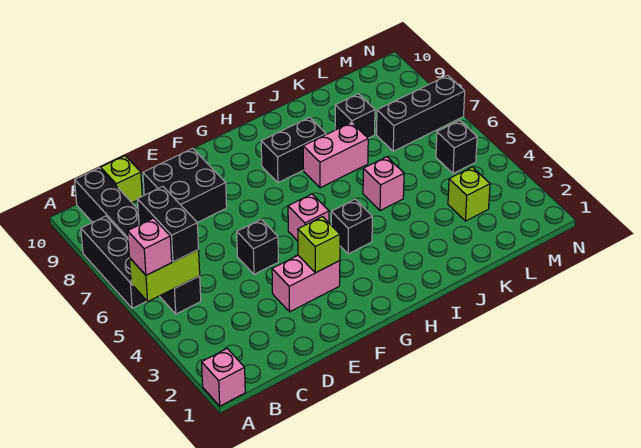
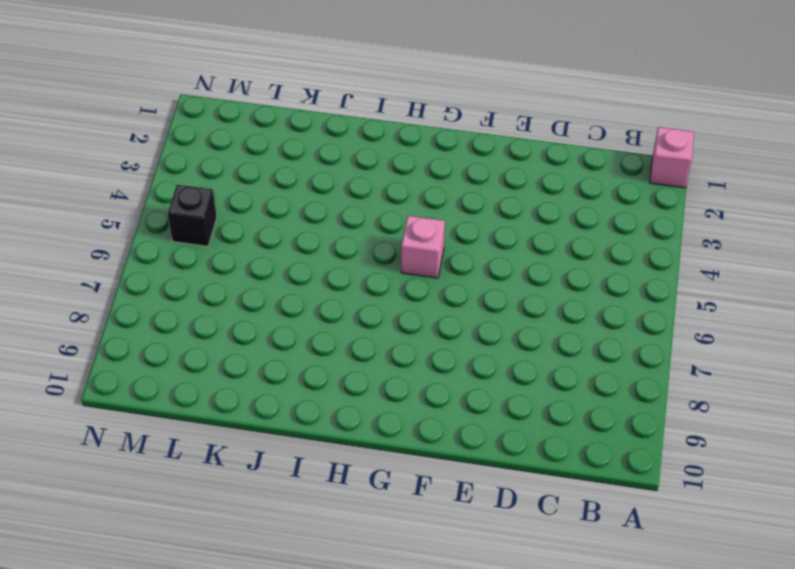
none -> black brick A6:A8 level 1
none -> black brick B5:B10 level 1
none -> lime brick C10 level 1

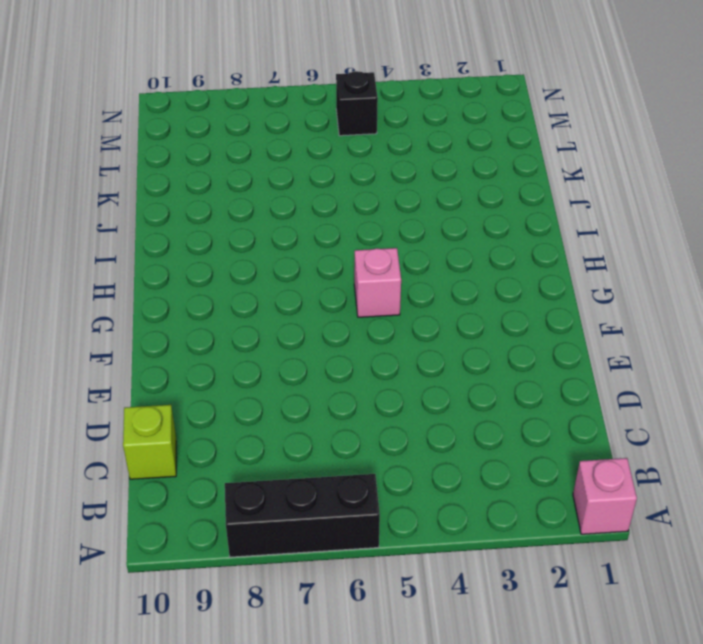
none -> black brick B5:B10 level 1
none -> black brick D8:E9 level 1
none -> pink brick E3:F3 level 1

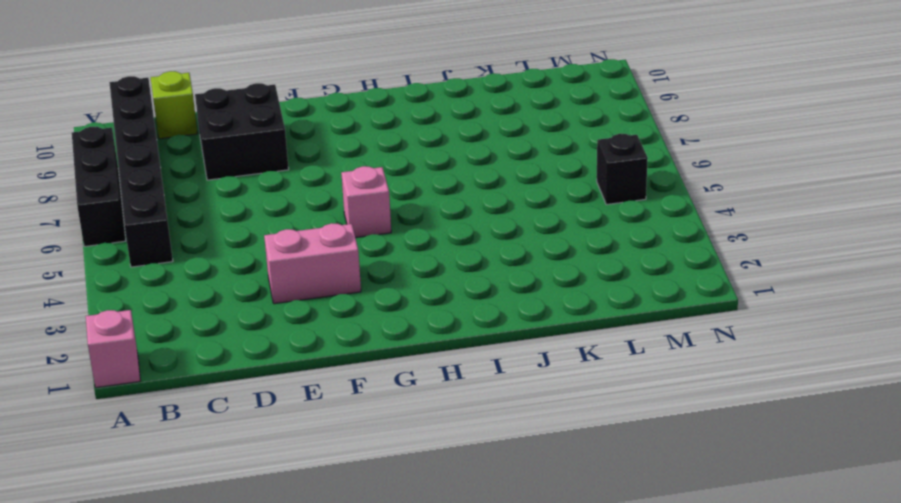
none -> black brick E5 level 1
none -> black brick H4 level 1
none -> black brick H8:I8 level 1

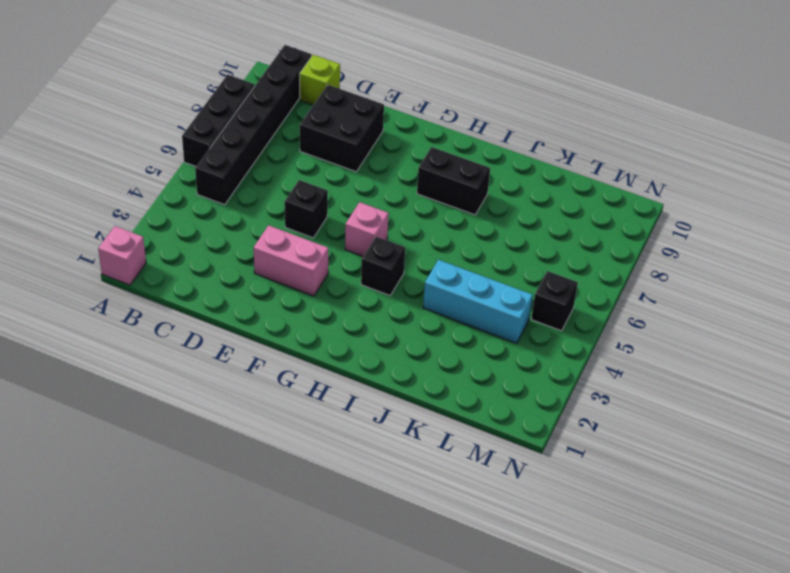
cyan brick J4:L4 level 1 -> none
none -> pink brick I7:J7 level 1
none -> pink brick J5 level 1
none -> black brick K8 level 1

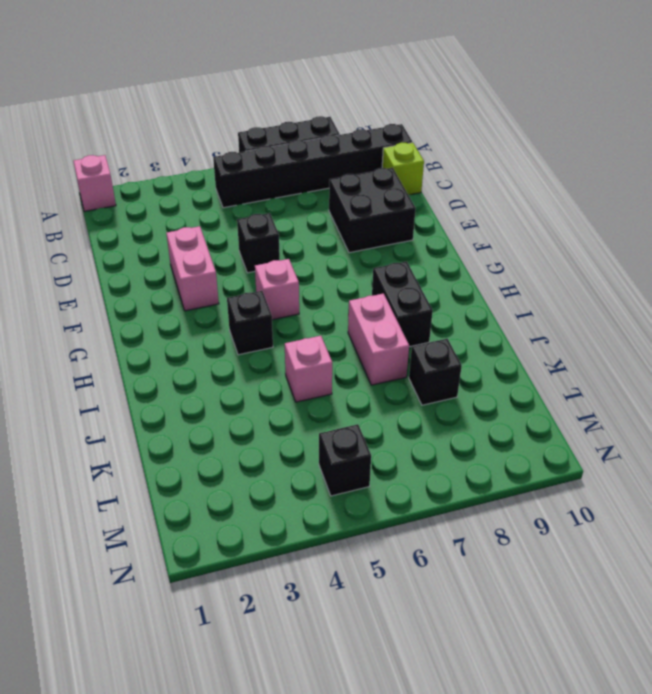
none -> lime brick L3 level 1
none -> black brick L7:N7 level 1
none -> lime brick A5:B5 level 2

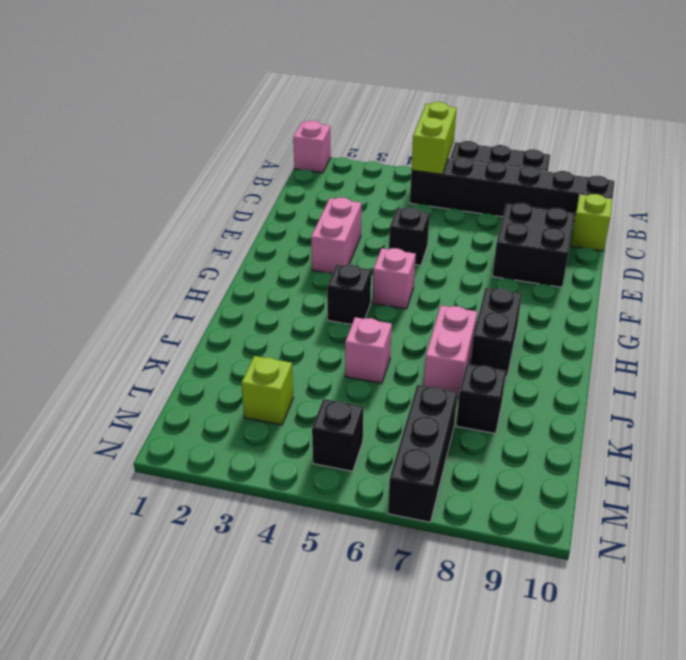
none -> lime brick F3 level 2
none -> pink brick A5 level 3
none -> black brick B5:B6 level 3

